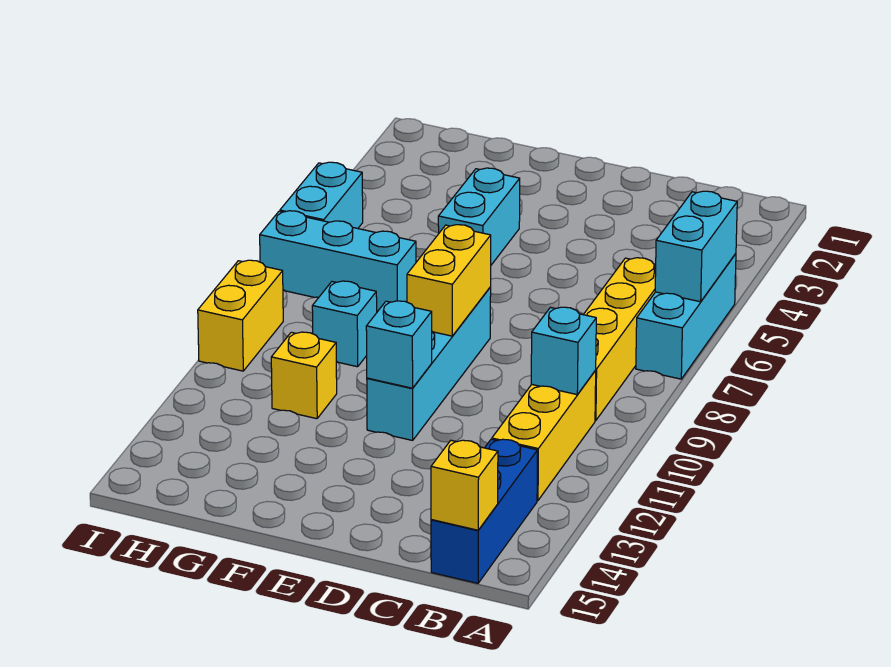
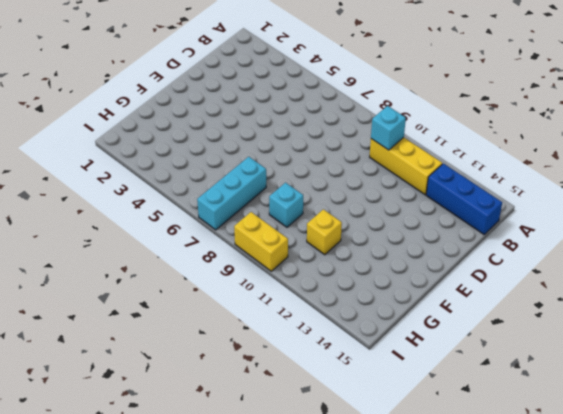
none -> cyan brick A5:A7 level 1
none -> yellow brick B6:B9 level 1
none -> cyan brick E8:E11 level 1

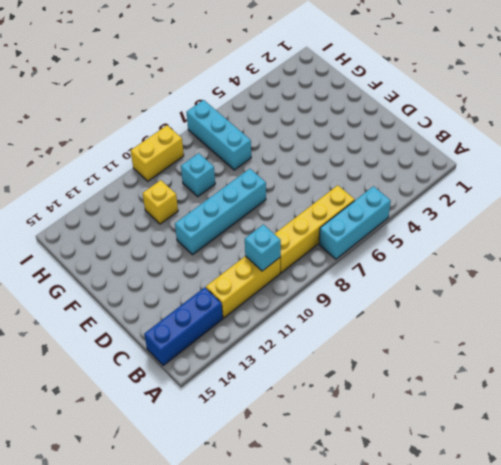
none -> cyan brick F4:F5 level 1
none -> cyan brick I5:I6 level 1
none -> cyan brick A5:A6 level 2

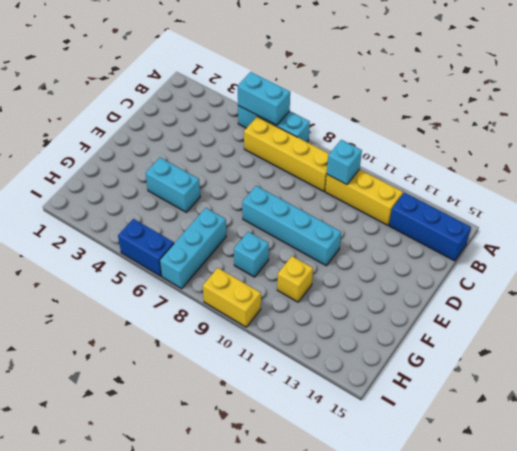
blue brick I5:I6 level 1 -> cyan brick I5:I6 level 1
none -> yellow brick B15 level 2
none -> yellow brick E8:E9 level 2
none -> cyan brick E11 level 2

